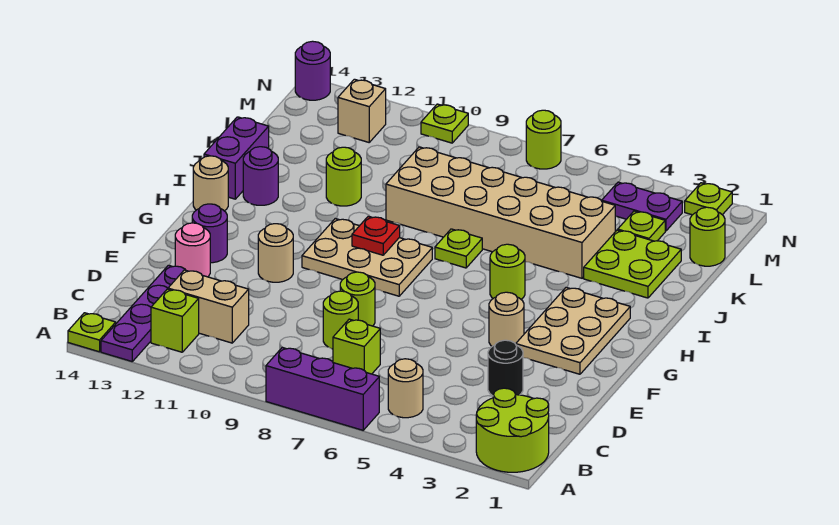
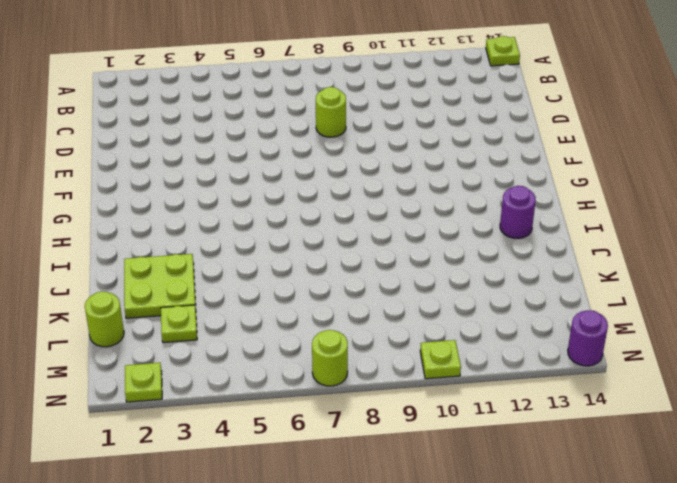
none -> lime round brick A1:B2 level 1
none -> purple brick A6:A8 level 1
none -> purple plate A13:D13 level 1
none -> tan round brick B5 level 1

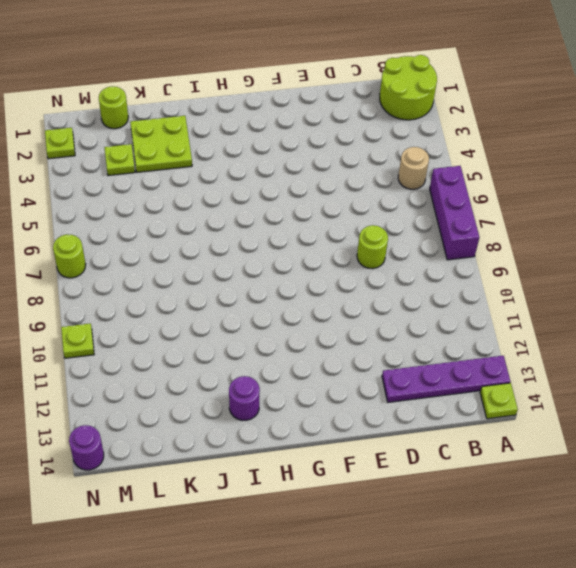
none -> lime brick B12 level 1
none -> lime brick C7 level 1
none -> tan brick C11:C12 level 1
none -> black round brick D3 level 1

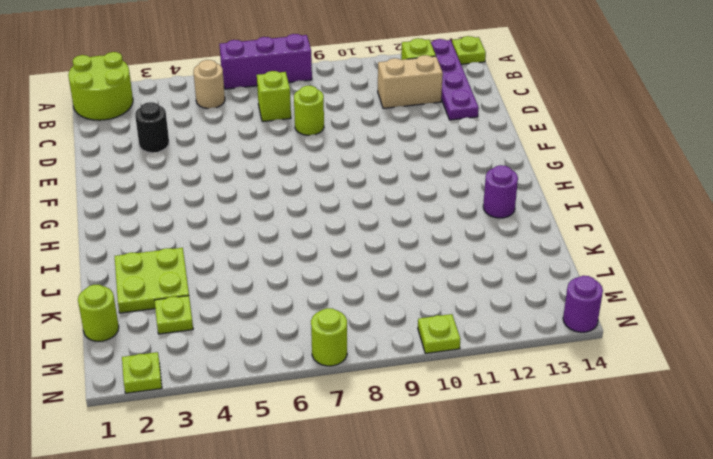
none -> lime round brick E8 level 1
none -> pink round brick E13 level 1
none -> tan plate F2:H3 level 1
none -> tan round brick F4 level 1

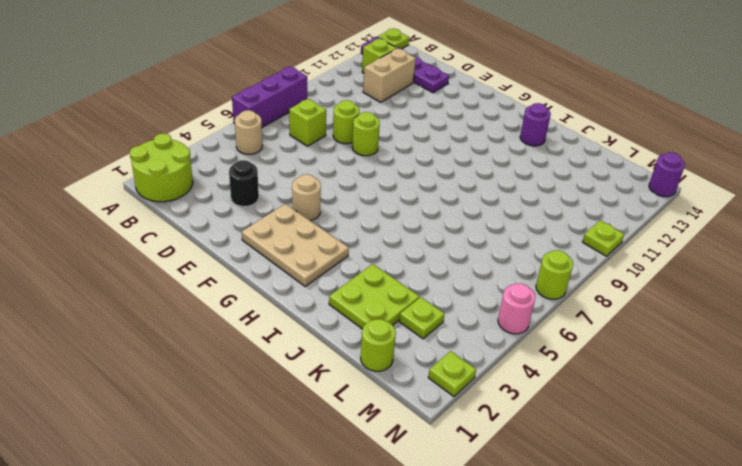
pink round brick N5 level 1 -> pink round brick E13 level 1
none -> tan round brick F11 level 1
none -> purple round brick F13 level 1
none -> tan plate G8:H10 level 1
none -> lime round brick H5 level 1

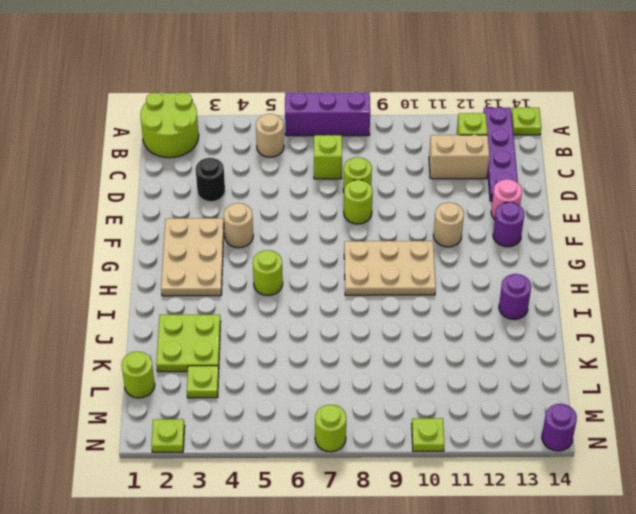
none -> tan round brick H14 level 1
none -> lime plate I7 level 1
none -> purple brick I14:J14 level 1
none -> tan brick J4:K9 level 1

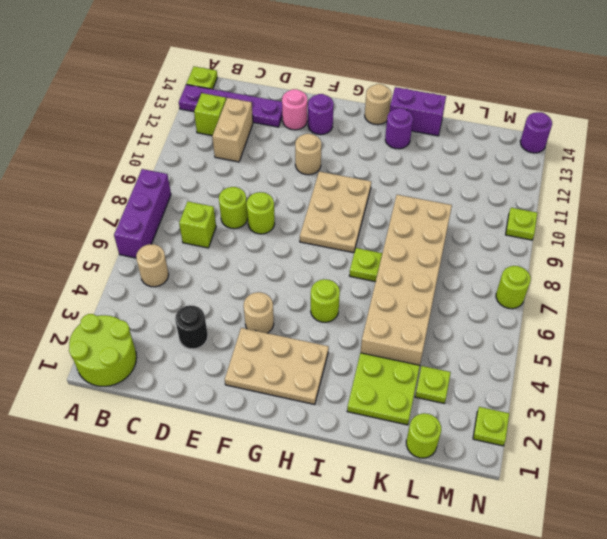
none -> lime round brick J11 level 1
none -> purple plate M3:M4 level 1
none -> tan brick M12 level 1
none -> red plate H9 level 2

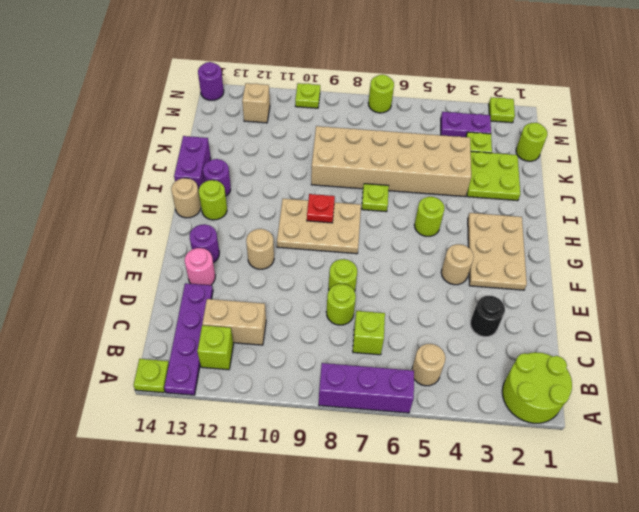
lime round brick H13 level 1 -> lime round brick J11 level 1

